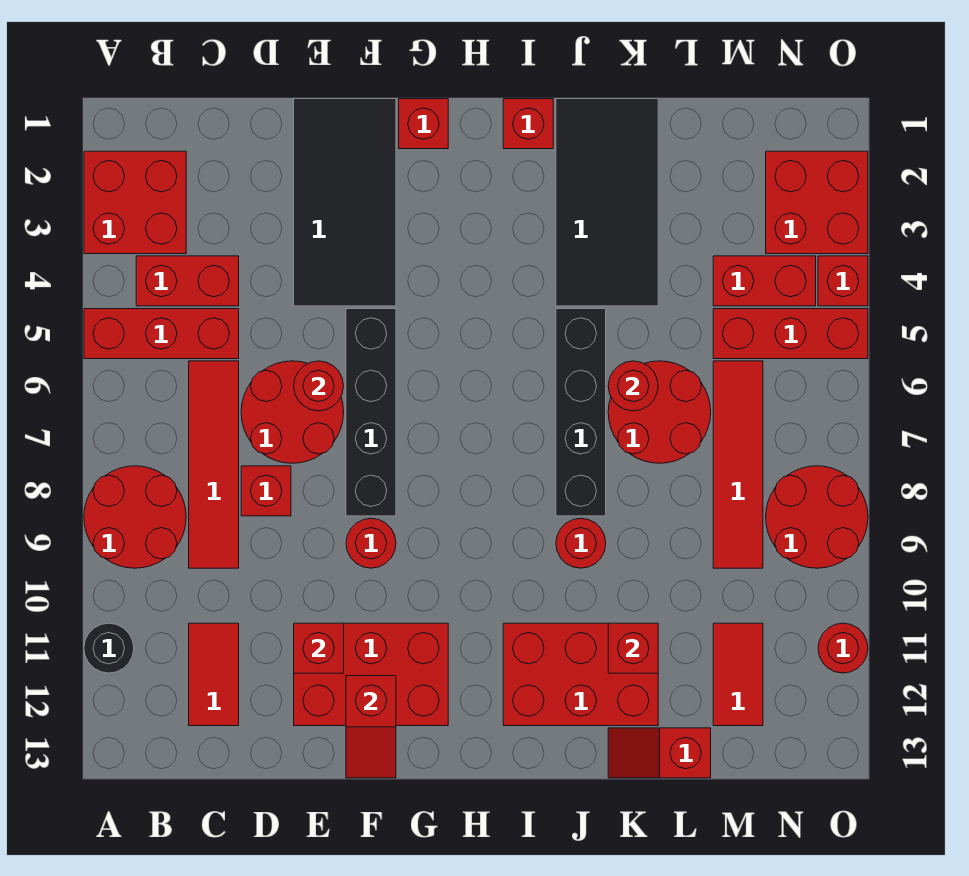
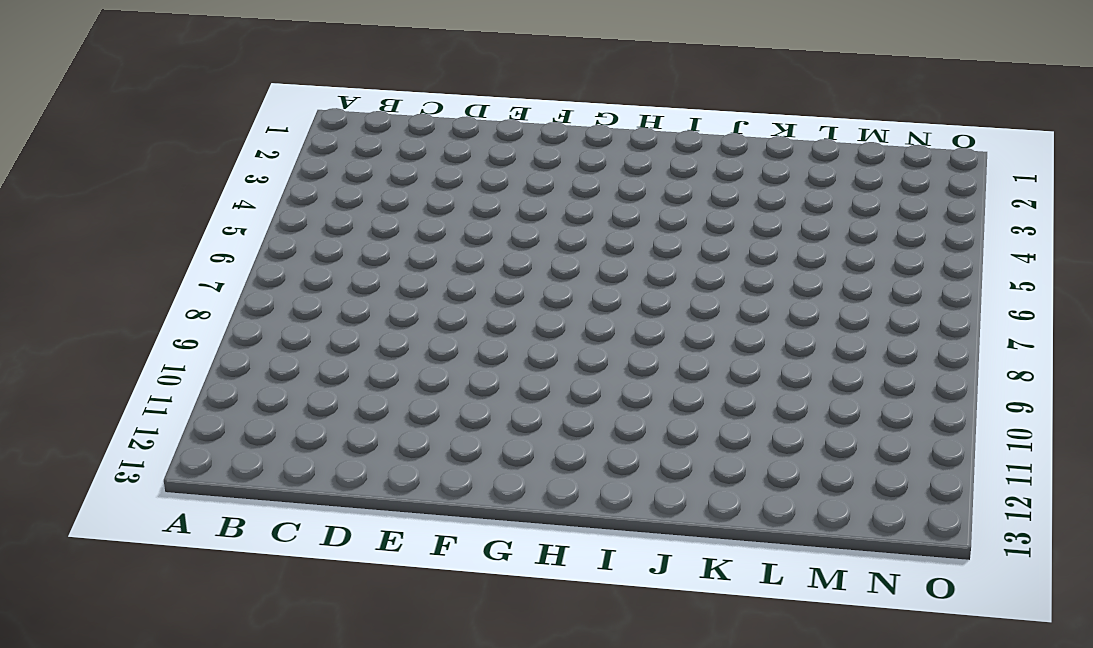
none -> red brick A2:B3 level 1
none -> red brick A5:C5 level 1
none -> red round brick A8:B9 level 1
none -> black round brick A11 level 1

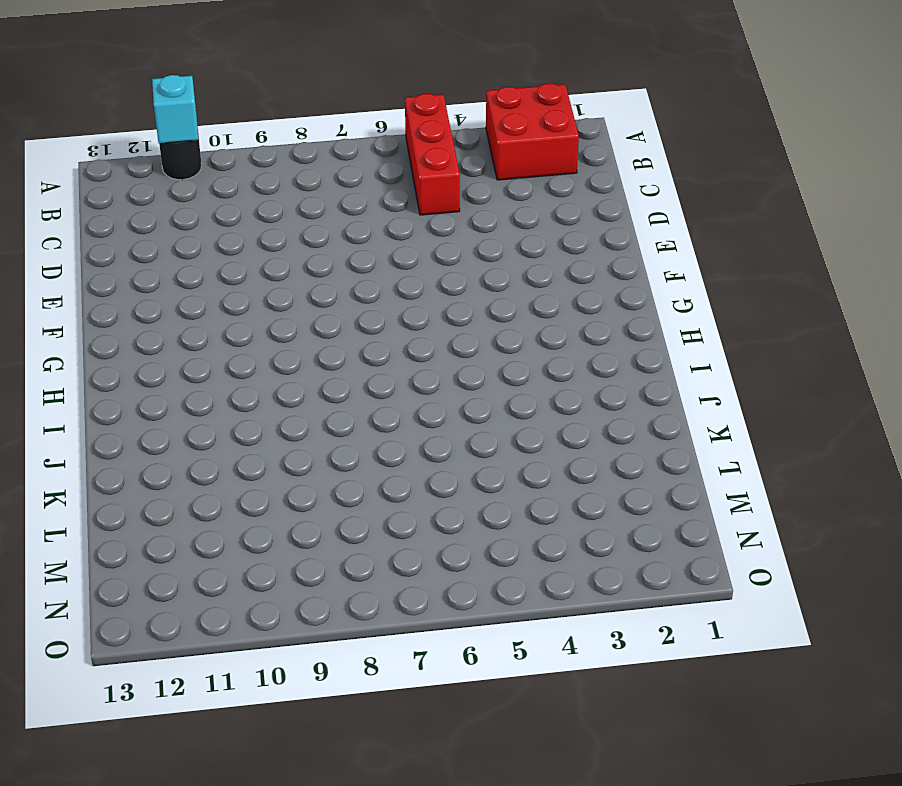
cyan brick A11 level 2 -> none
none -> red round brick A8:B9 level 1
none -> red brick B4:C4 level 1
none -> red tile C6:C9 level 1
none -> red tile C11:C12 level 1

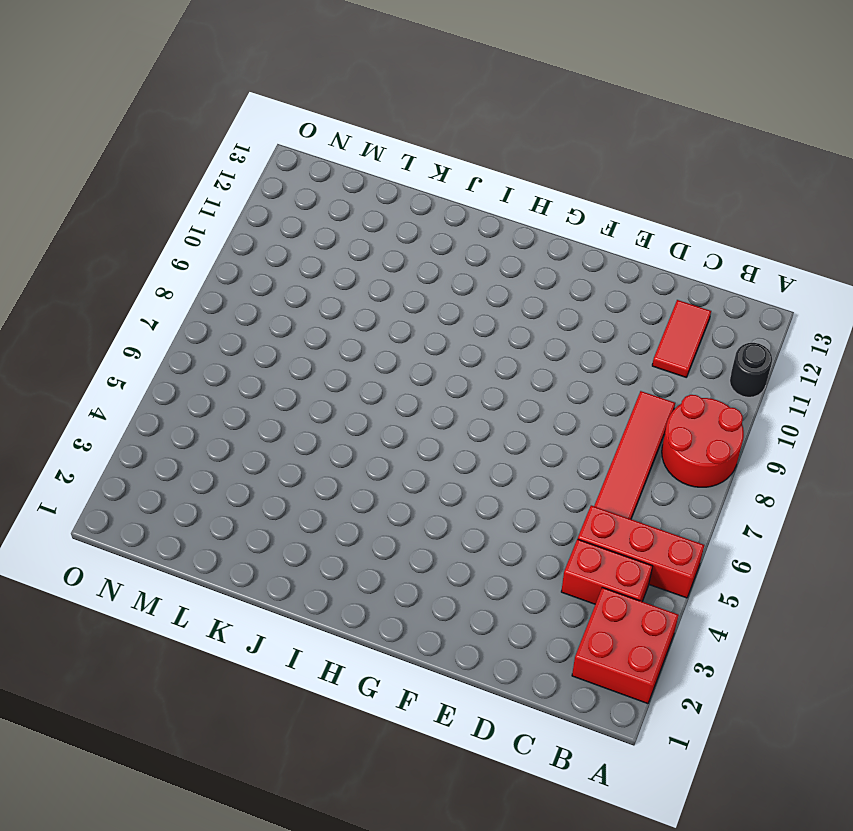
none -> red round brick D6:E7 level 1
none -> red brick D8 level 1
none -> black tile E1:F4 level 1
none -> red brick E11:G12 level 1

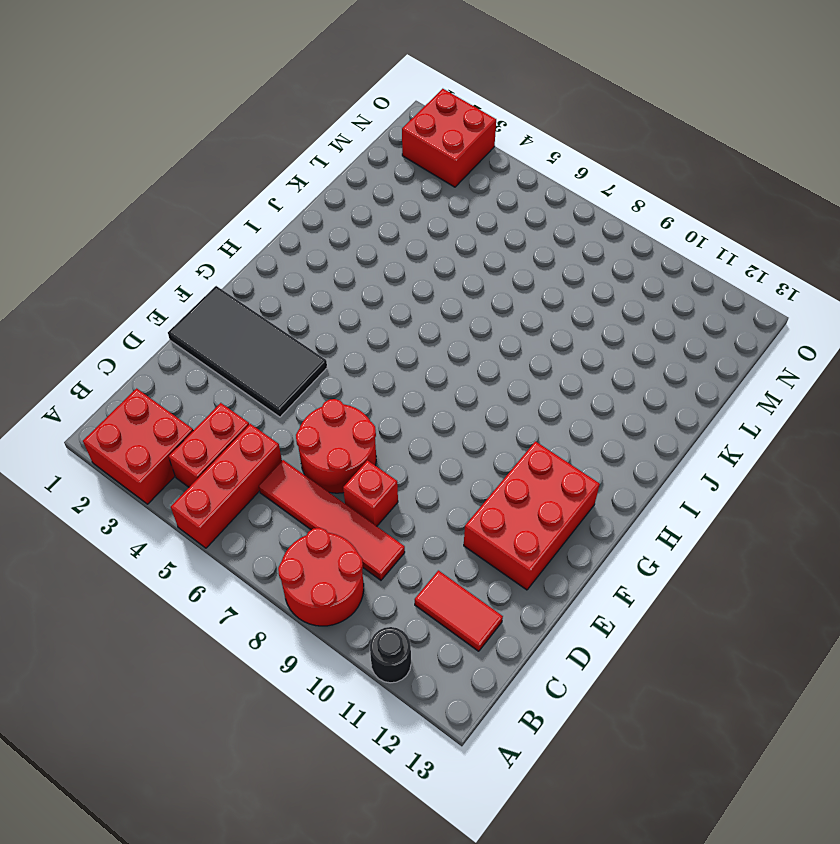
none -> black brick F5:F8 level 1
none -> red round brick F9 level 1
none -> red brick G1 level 1
none -> red brick I1 level 1

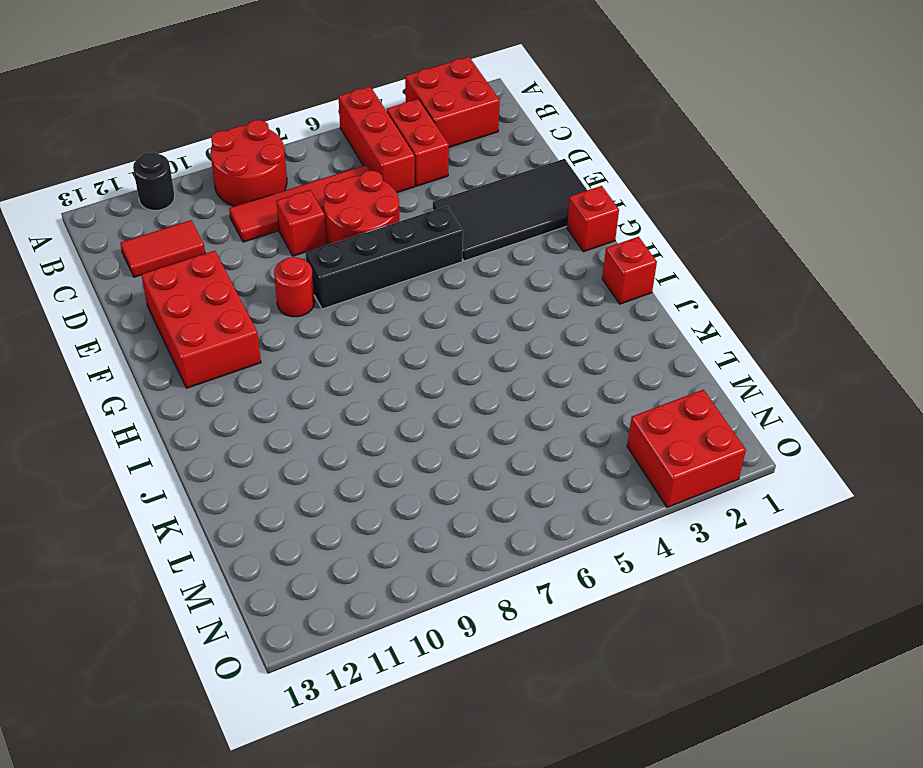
none -> red brick I11:K12 level 1
none -> black tile J1:K4 level 1
none -> black brick J5:J8 level 1
none -> red round brick J9 level 1

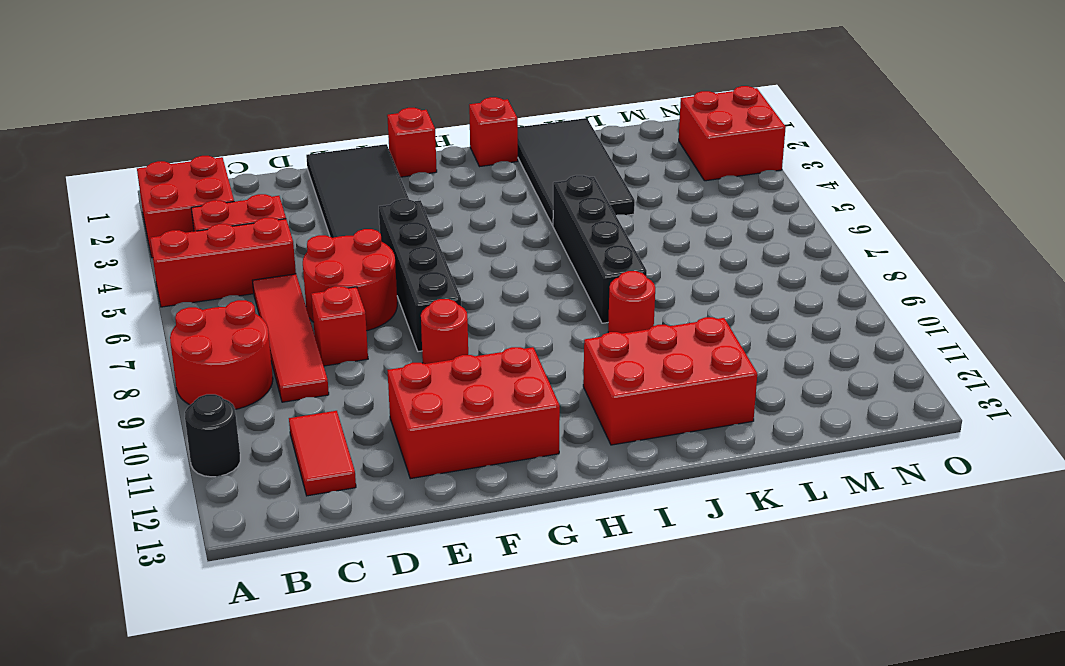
none -> red round brick K6:L7 level 1
none -> red slope K13:L13 level 1 top L
none -> red brick M4:N4 level 1
none -> red brick M5:O5 level 1

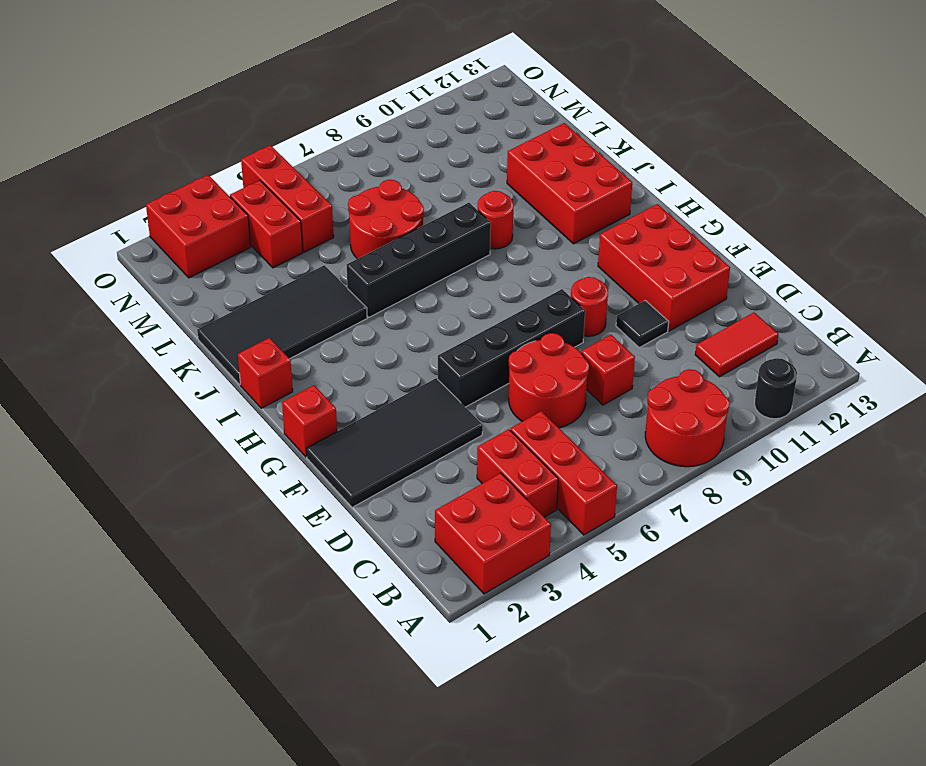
black tile E10 level 1 -> none
none -> red tile C6:C9 level 1
none -> red slope K13:L13 level 1 top L
none -> red tile M6:M9 level 1
none -> red tile M11:M12 level 1

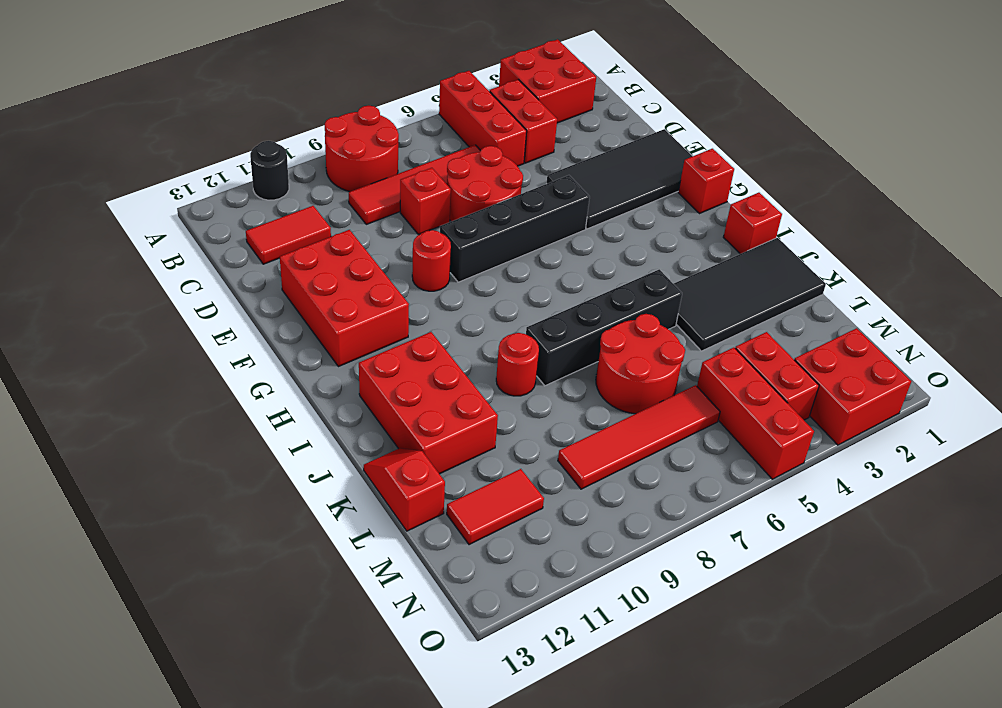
none -> red round brick N8:O9 level 1
none -> red brick O4 level 1
none -> red round brick O11 level 1
none -> red round brick E6 level 2

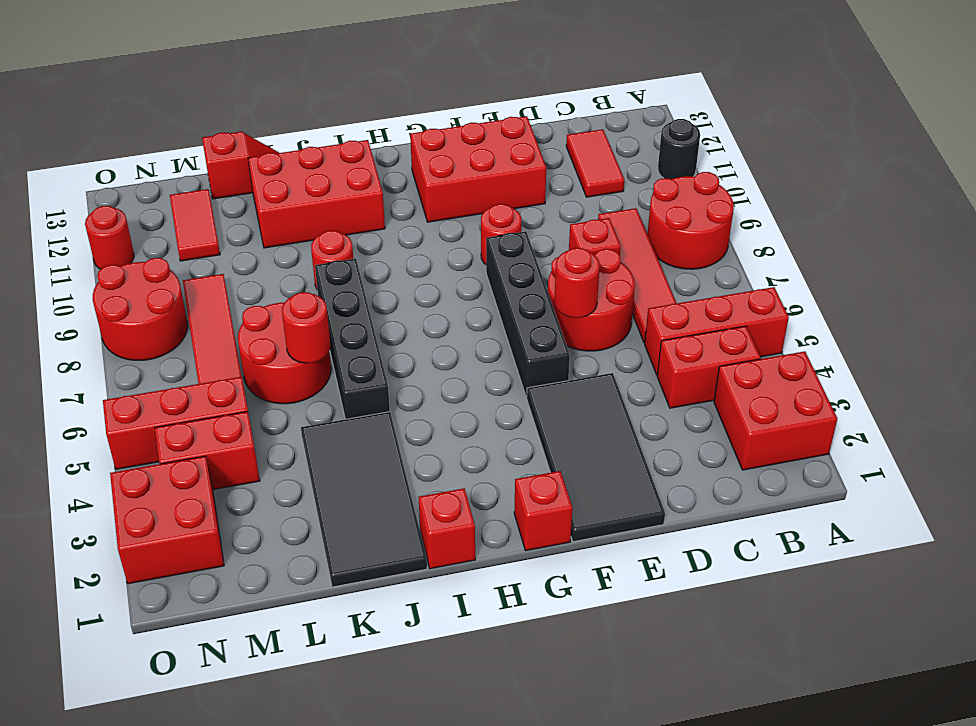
none -> red brick O4 level 1
none -> red brick E11 level 2
none -> red slope F12:F13 level 2 top 12
none -> red brick K11 level 2

